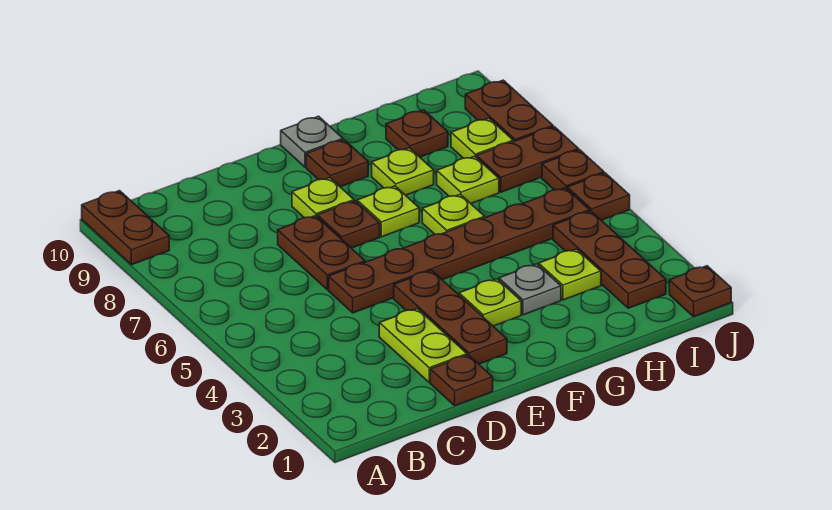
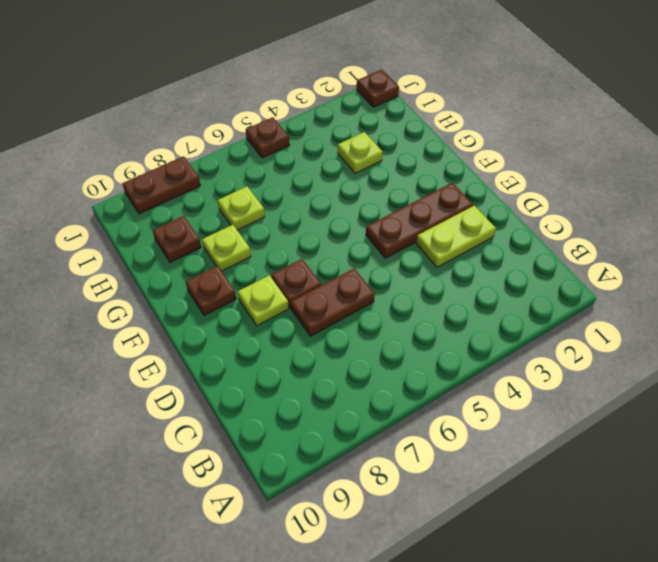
none -> brown plate A9:A10 level 1
none -> brown plate D1 level 1
none -> brown plate D5:I5 level 1

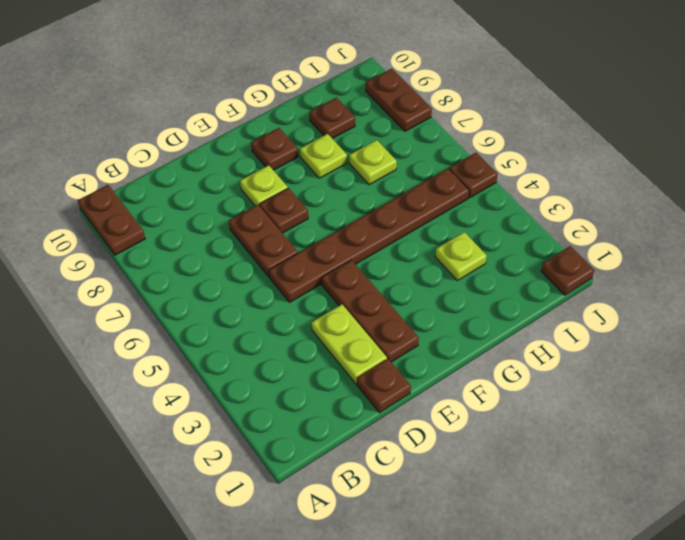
none -> lime plate F3 level 1
none -> lime plate F7 level 1
none -> grey plate F10 level 1

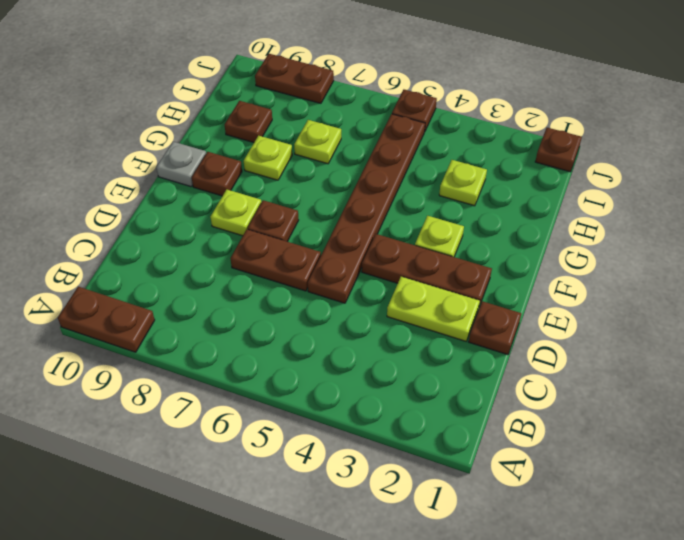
none -> lime plate F7 level 1
none -> grey plate G3 level 1
none -> lime plate G6 level 1

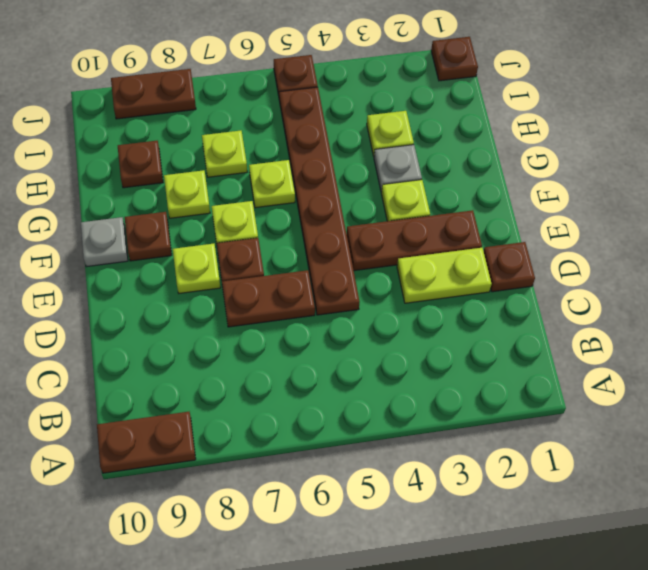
none -> brown plate I2:I4 level 1
none -> brown plate I7:J7 level 1
none -> lime plate I8 level 1

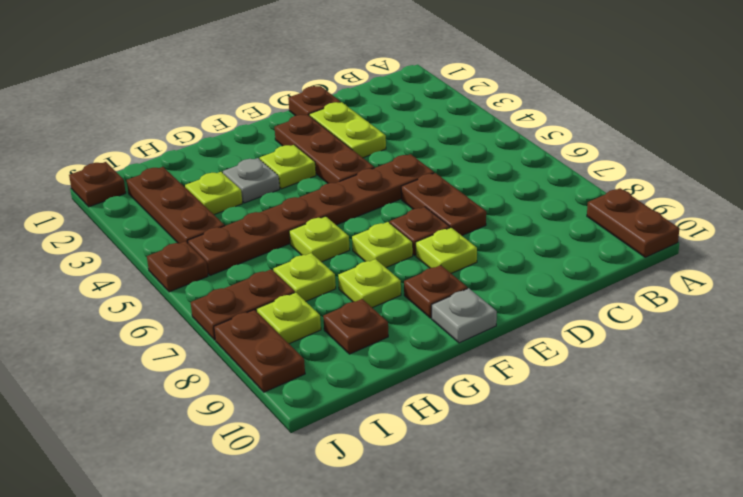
none -> brown plate J6 level 1

